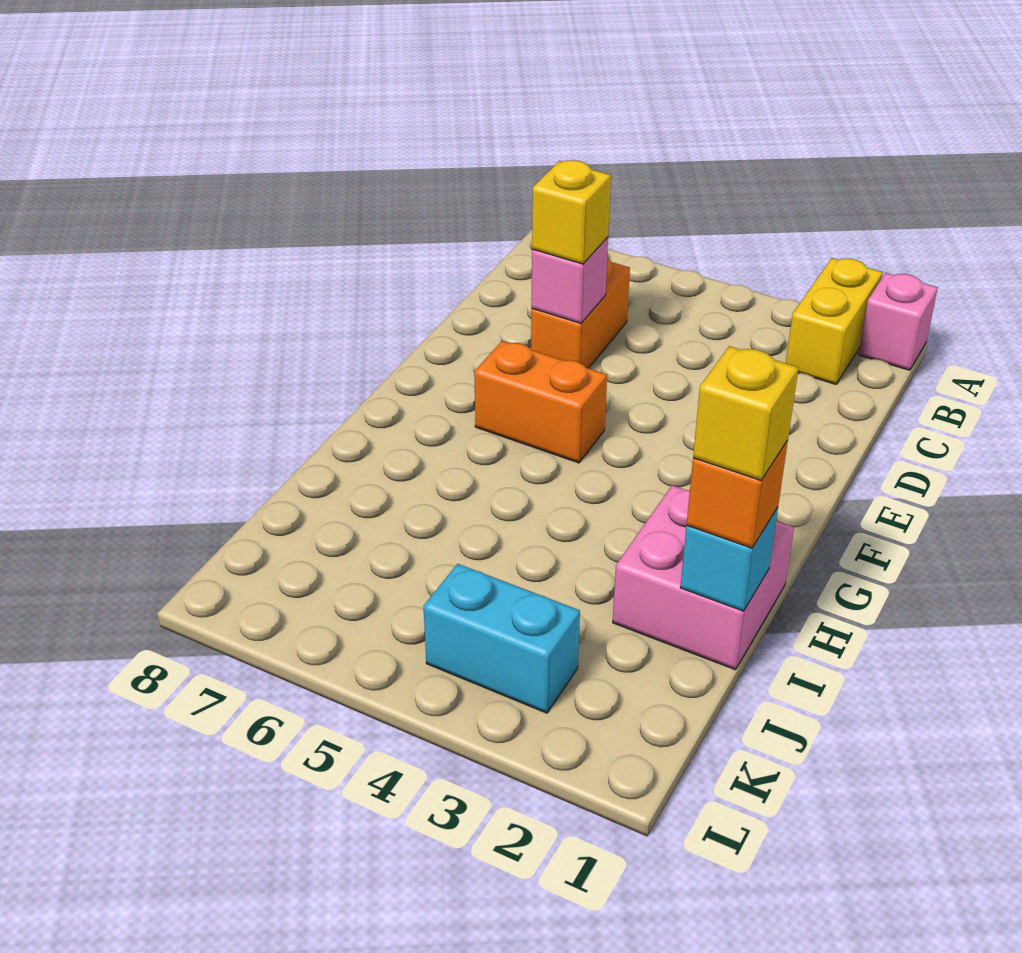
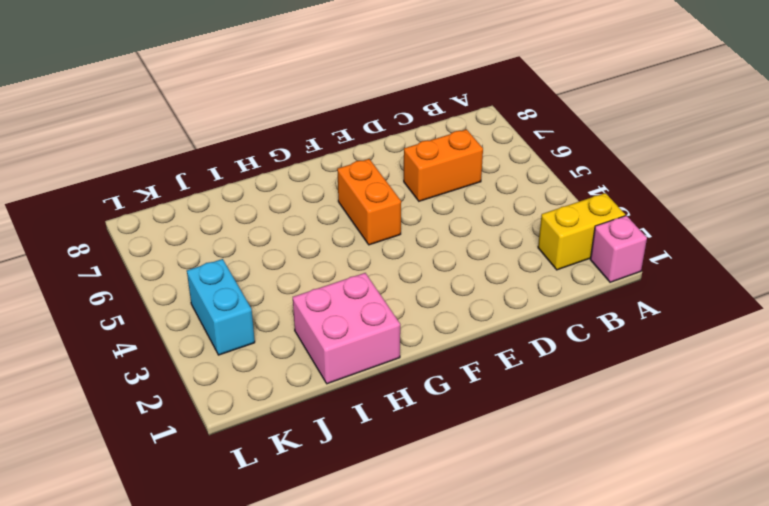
none -> pink brick D6 level 2
none -> cyan brick I1 level 2

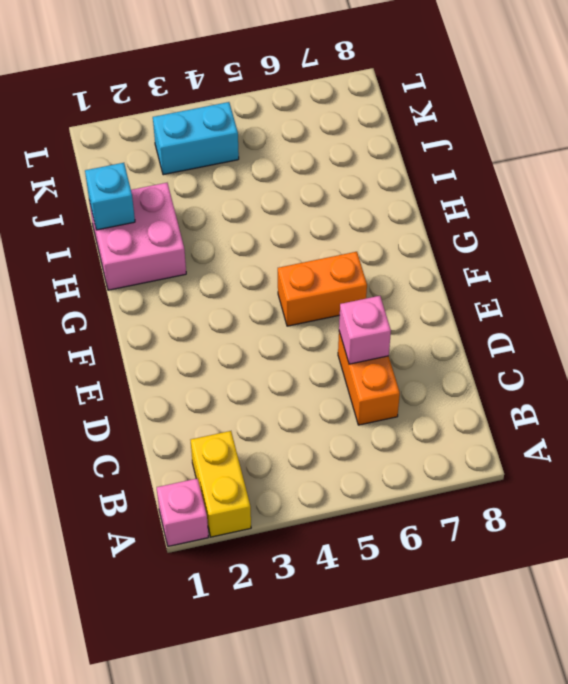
none -> yellow brick D6 level 3
none -> orange brick I1 level 3

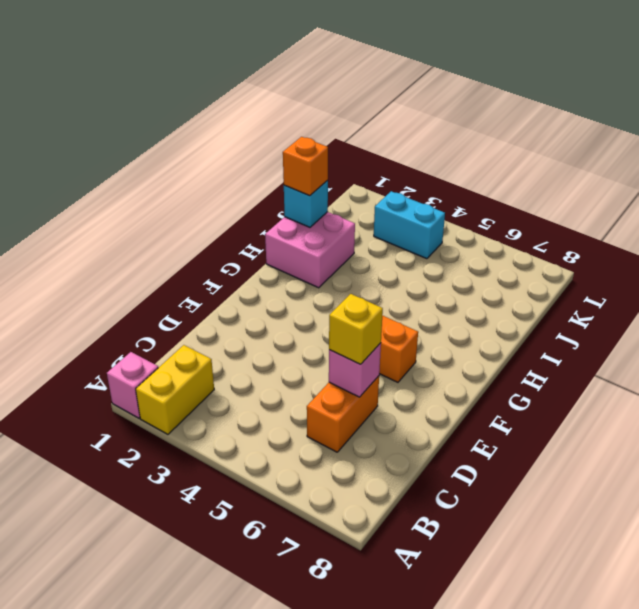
none -> yellow brick I1 level 4

